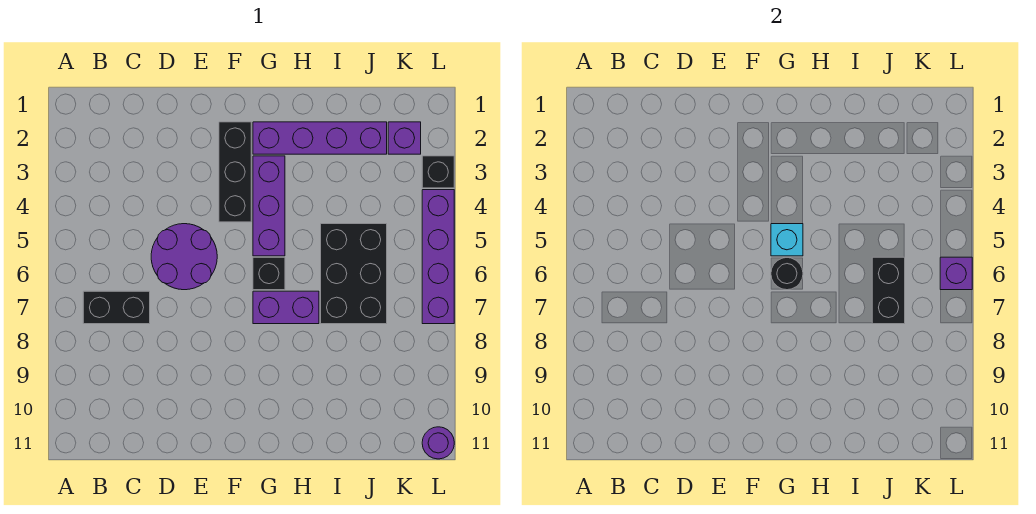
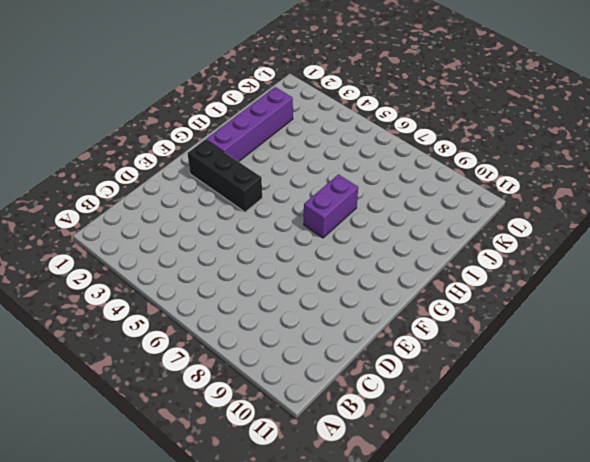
none -> black brick B7:C7 level 1
none -> purple round brick D5:E6 level 1
none -> purple brick G3:G5 level 1

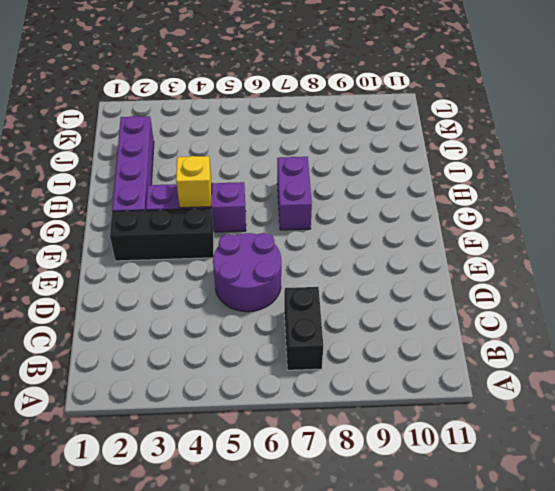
yellow brick G4 level 2 -> none
none -> black brick G6 level 1
none -> black brick I5:J7 level 1
none -> purple brick K2 level 1

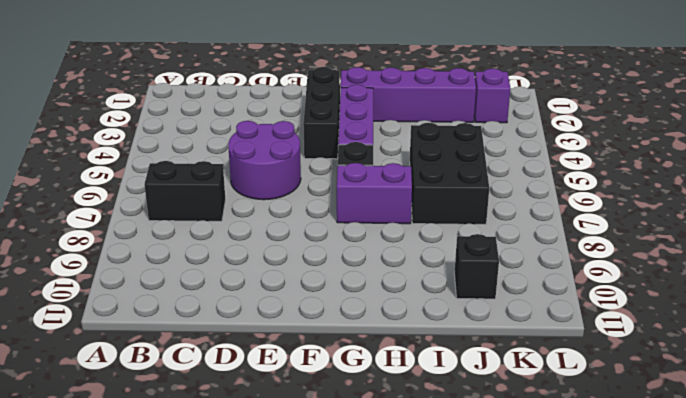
black brick J10 level 1 -> black brick L3 level 1
none -> purple brick L4:L7 level 1
none -> purple round brick L11 level 1
none -> cyan brick G5 level 2

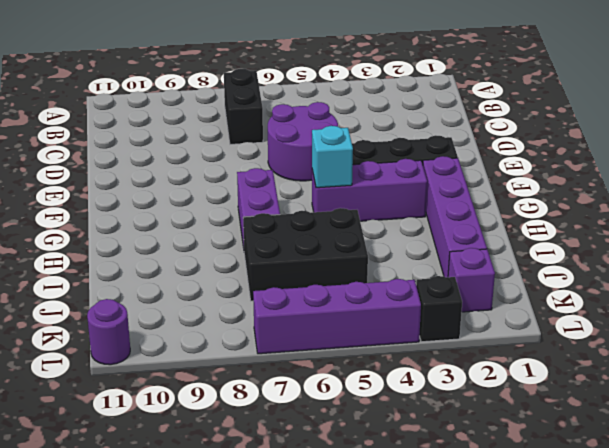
none -> black brick G6 level 1
none -> black round brick G6 level 2
none -> black brick J6:J7 level 2

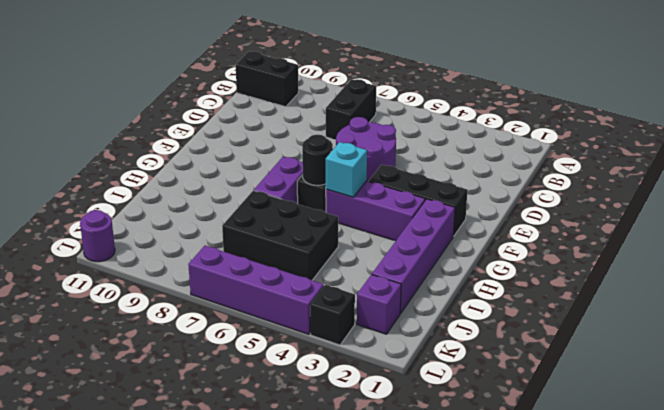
black brick B10:B11 level 1 -> black brick J6:J7 level 2
none -> purple brick L6 level 2

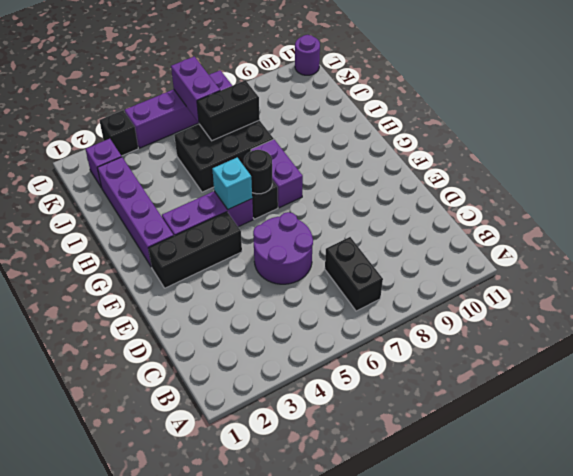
purple brick K6:L6 level 2 -> purple brick L6 level 2

